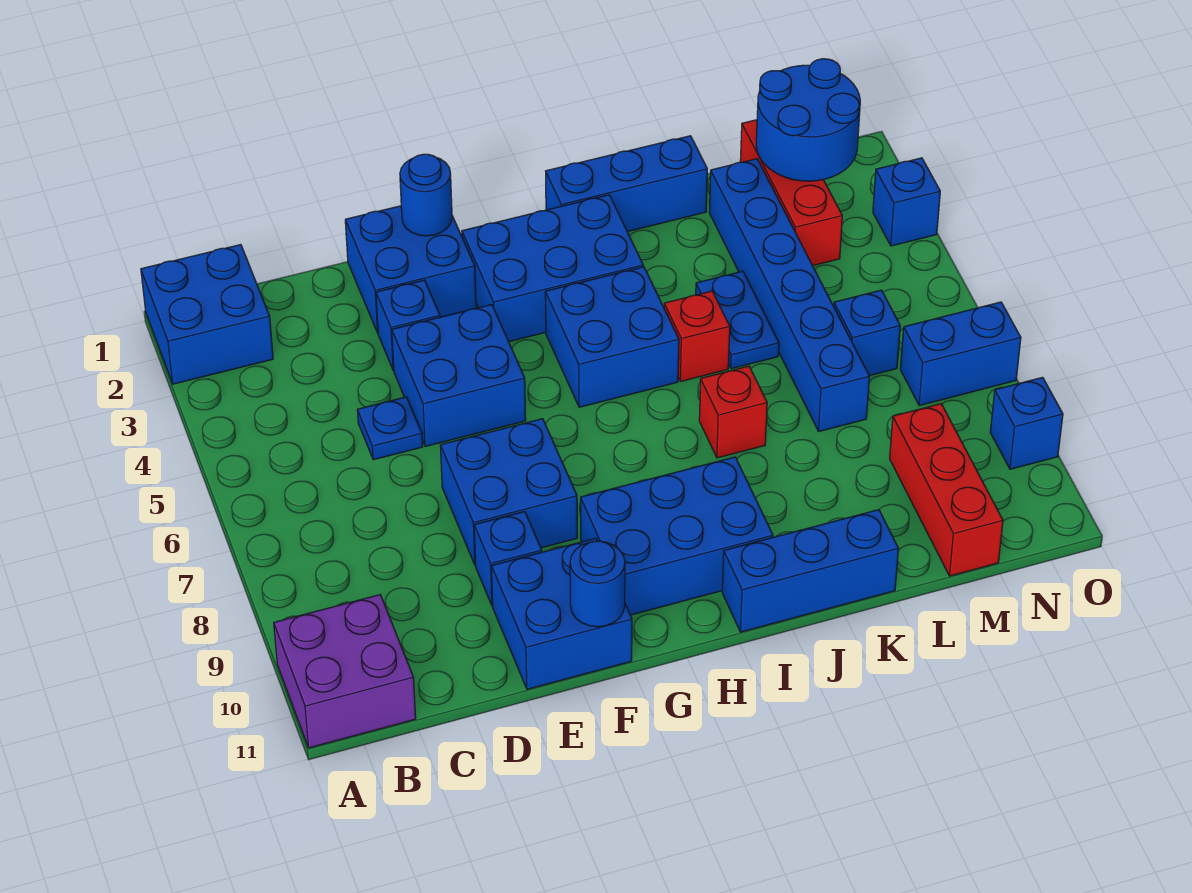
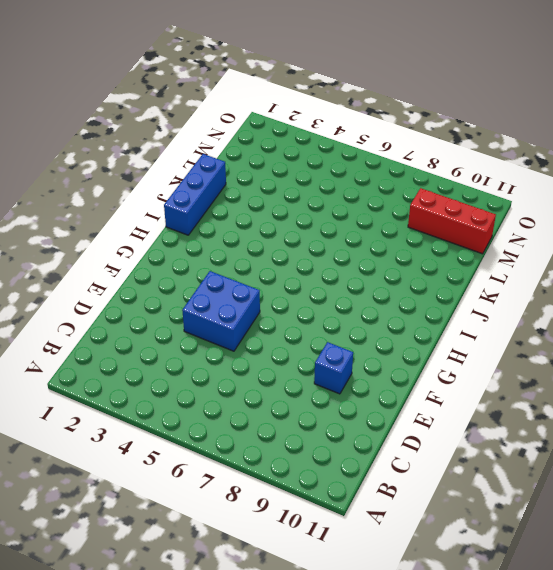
none -> blue brick A1:B2 level 1
none -> purple brick A10:B11 level 1
none -> blue plate D5 level 1

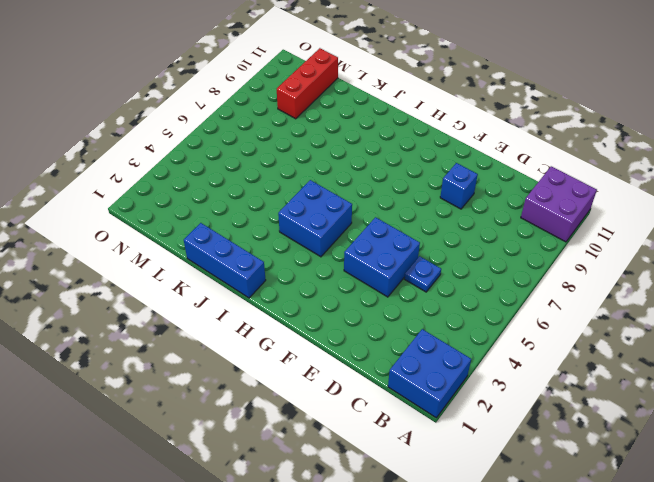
none -> blue brick E1:F2 level 1
none -> blue brick E3 level 1
none -> blue brick E7:F8 level 1

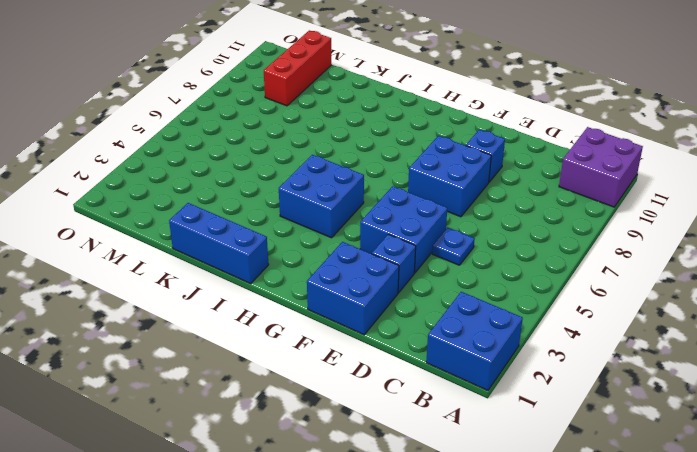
none -> blue brick E10:F11 level 1
none -> blue brick G2:I3 level 1
none -> blue brick G9:I10 level 1

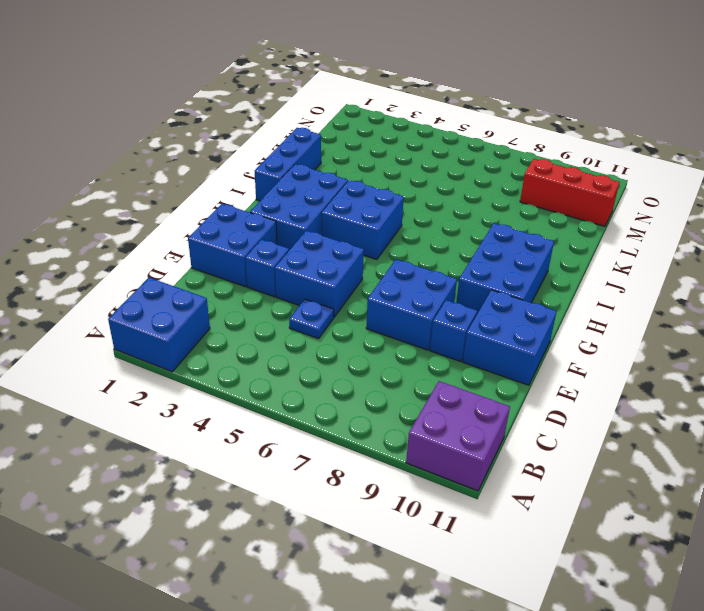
none -> blue brick I11:K11 level 1
none -> red brick J5 level 1
none -> red brick J7 level 1

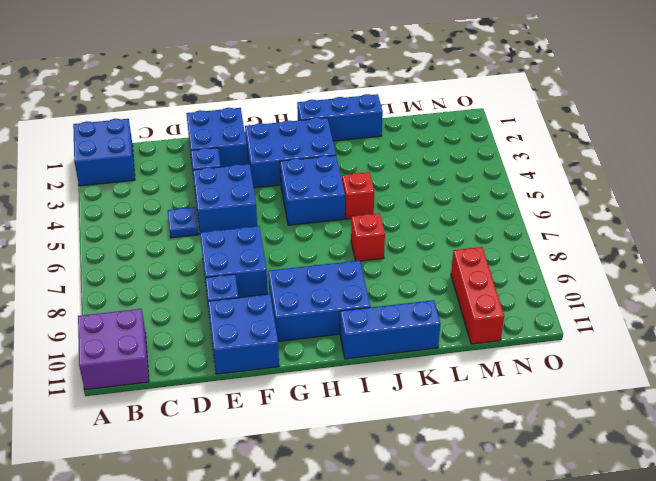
none -> blue plate K4:K5 level 1
none -> blue brick L2:L7 level 1
none -> red brick M1:M3 level 1

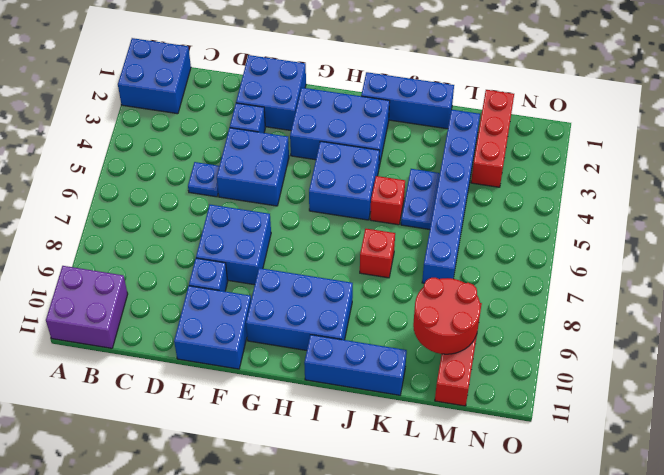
red round brick L9:M10 level 2 -> none
none -> blue brick M6 level 1
none -> blue brick N7:O7 level 1
none -> blue brick O3 level 1

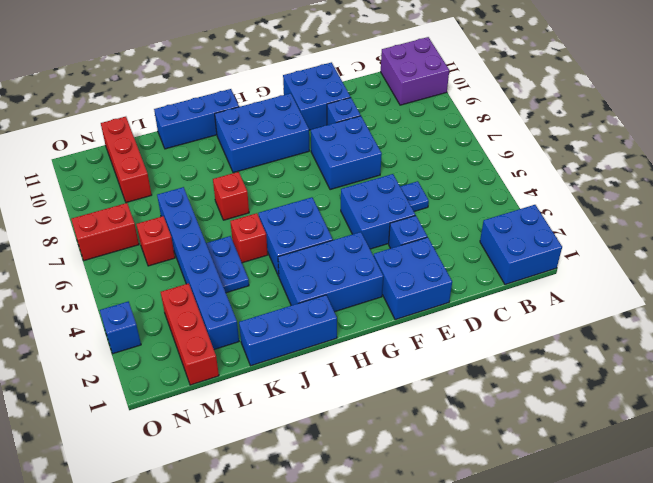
red brick M6 level 1 -> blue brick M6 level 1
red brick N7:O7 level 1 -> blue brick N7:O7 level 1
none -> blue brick O9 level 1
none -> blue round brick F1 level 2
none -> blue round brick F11 level 2

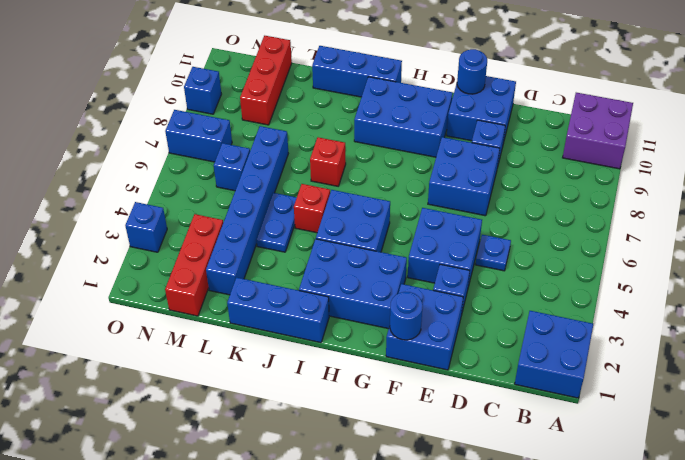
none -> blue round brick M1:N2 level 2

